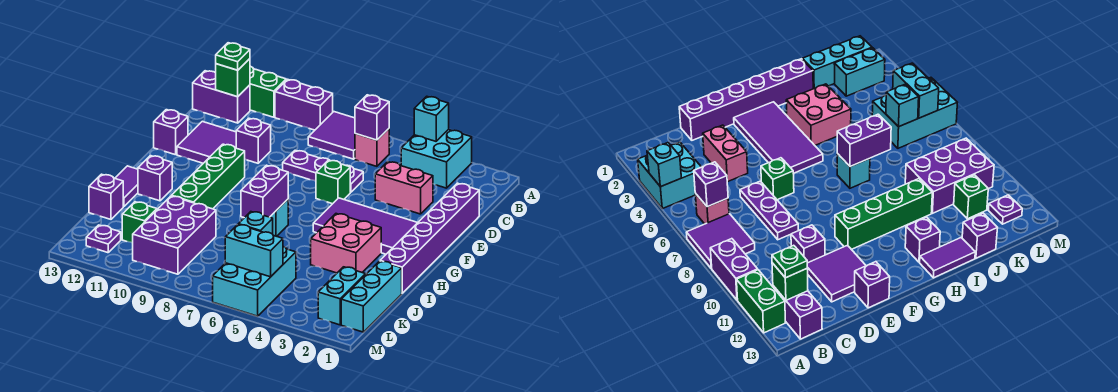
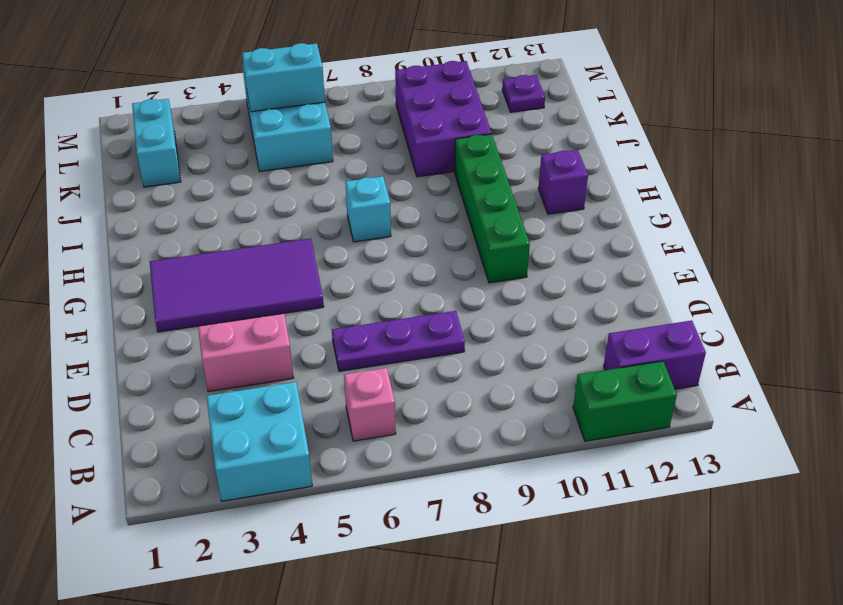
none -> purple tile A7:B8 level 1
none -> purple brick A9:A10 level 1
none -> purple brick D1:I1 level 1
none -> purple brick D10 level 1

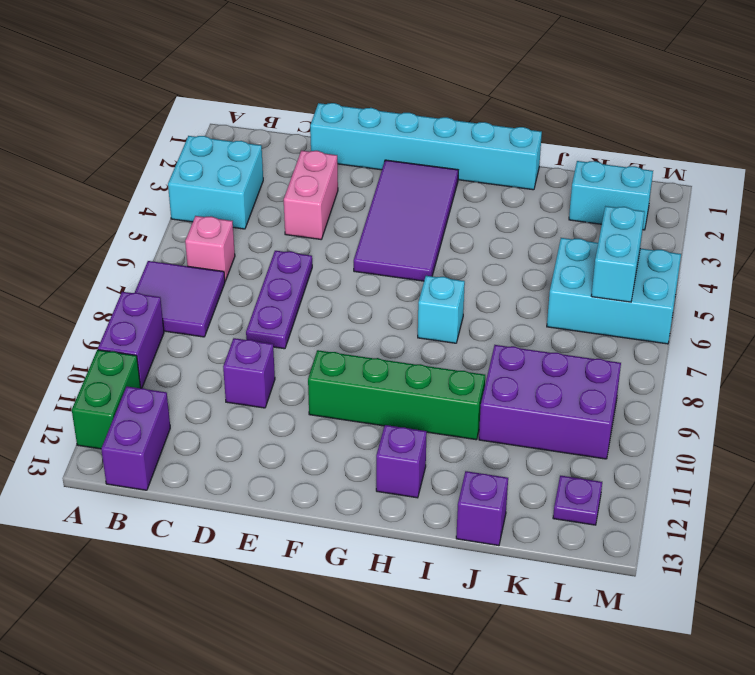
cyan brick D1:I1 level 1 -> purple brick D1:I1 level 1
none -> purple tile D11:E12 level 1
none -> green brick E6 level 1
none -> purple brick E13 level 1
none -> pink brick H3:I4 level 1

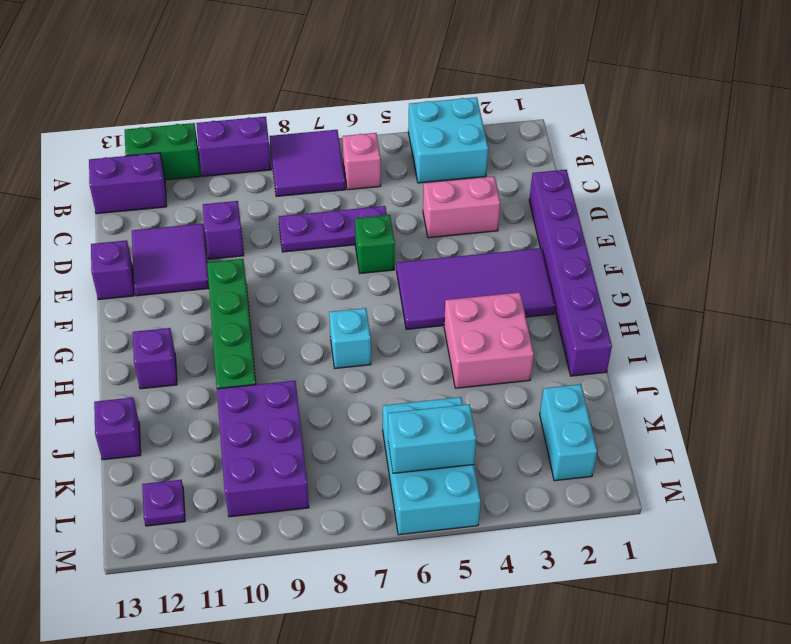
none -> purple tile H13:I13 level 1
none -> cyan brick J1:L1 level 1
none -> green brick K11 level 1
none -> cyan brick A4 level 2

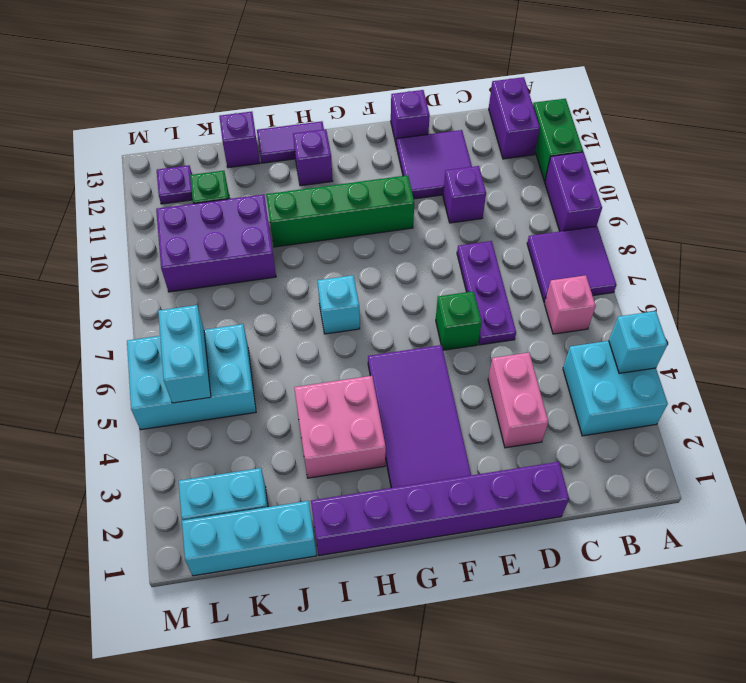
none -> purple brick B6 level 2
none -> green brick B12 level 2
none -> purple brick H7:I7 level 2
none -> cyan brick K6 level 2

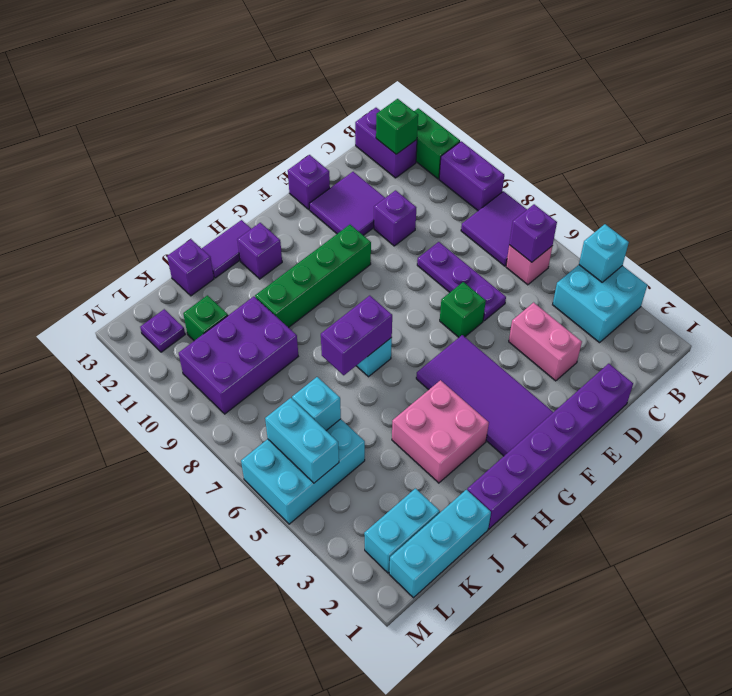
none -> green plate B12 level 3

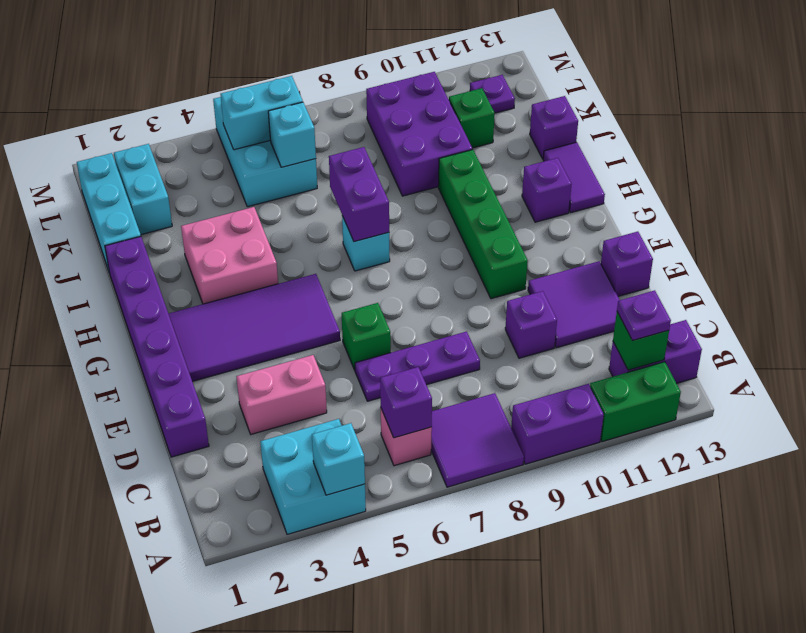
purple plate B12 level 3 -> green plate B12 level 3

